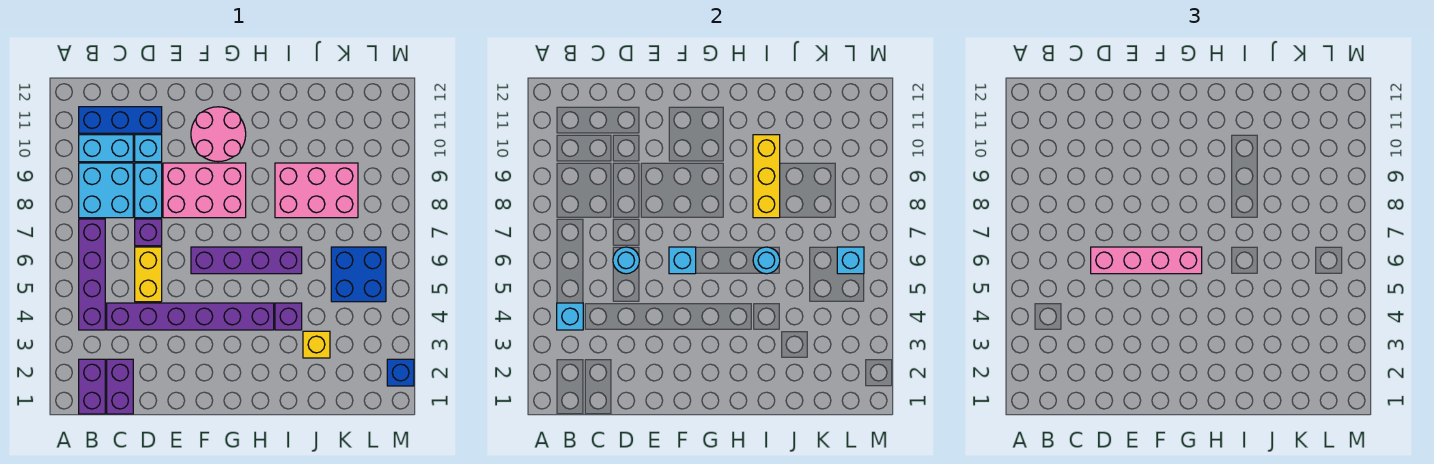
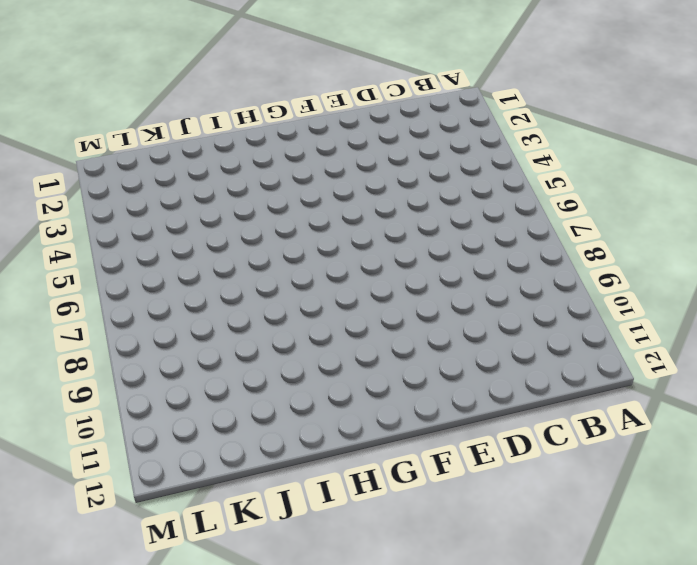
none -> purple brick B1:B2 level 1
none -> purple brick B4:B7 level 1
none -> cyan brick B8:C9 level 1

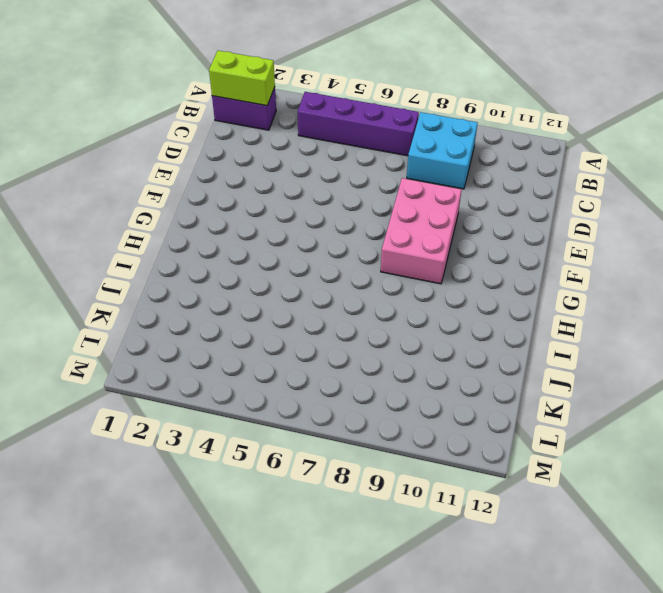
lime brick B1:B2 level 2 -> none
none -> cyan brick B10:C10 level 1
none -> blue brick B11:D11 level 1
none -> purple brick C1:C2 level 1

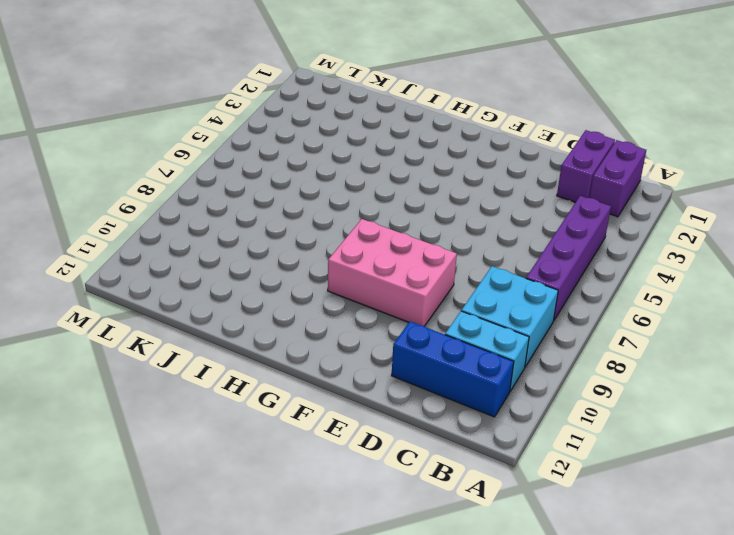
none -> purple brick C4:H4 level 1
none -> yellow brick D5:D6 level 1
none -> purple brick D7 level 1

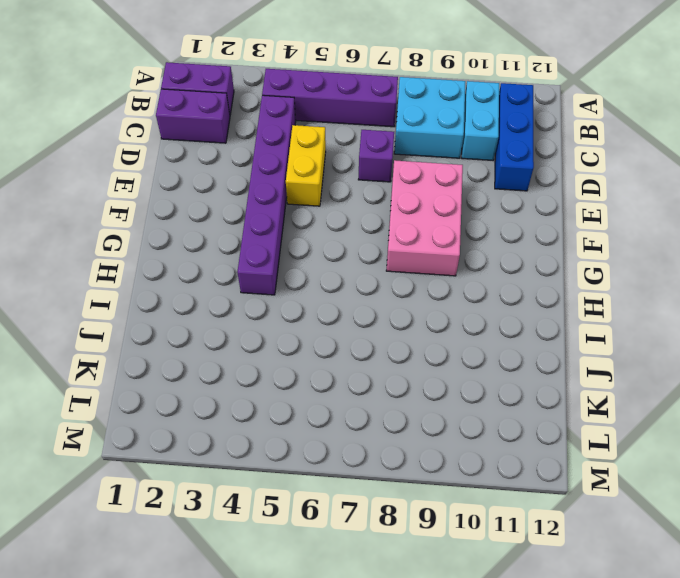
yellow brick D5:E5 level 1 -> yellow brick D5:D6 level 1
none -> cyan brick D8:D9 level 1
none -> cyan brick D10 level 1
none -> purple brick F6:I6 level 1

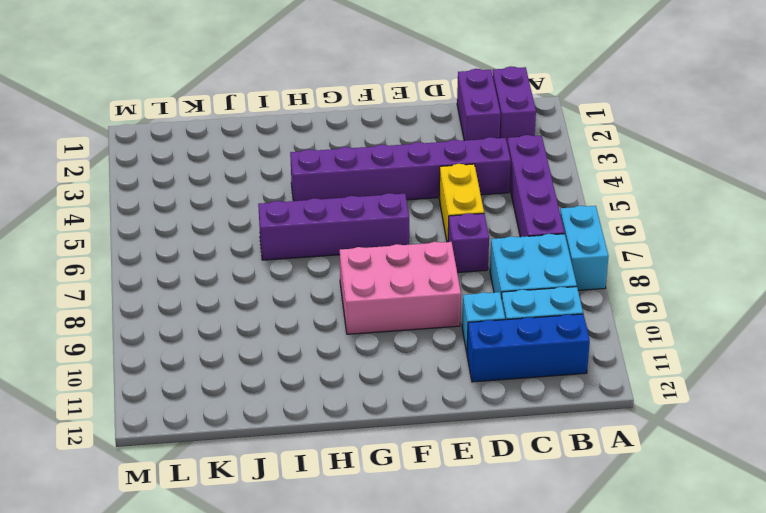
cyan brick A7:A8 level 1 -> cyan brick D8:D9 level 1
none -> pink round brick F10:G11 level 1
none -> purple brick I4 level 1
none -> pink brick I8:K9 level 1

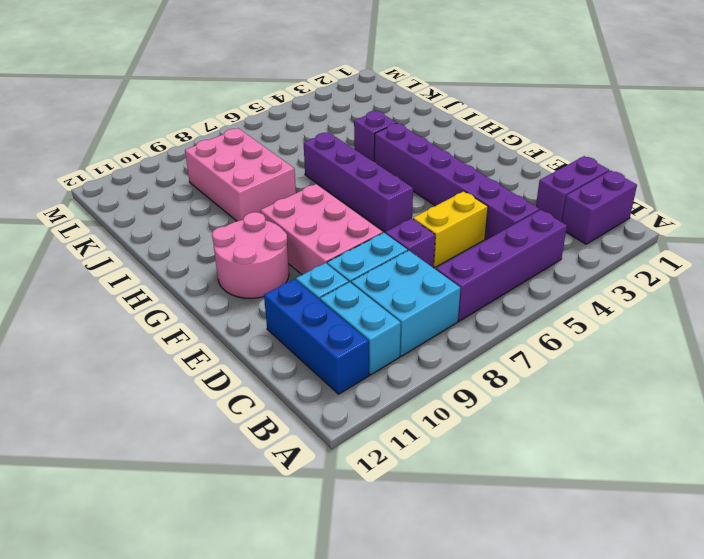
none -> yellow brick J3 level 1
none -> blue brick K5:L6 level 1
none -> blue brick M2 level 1

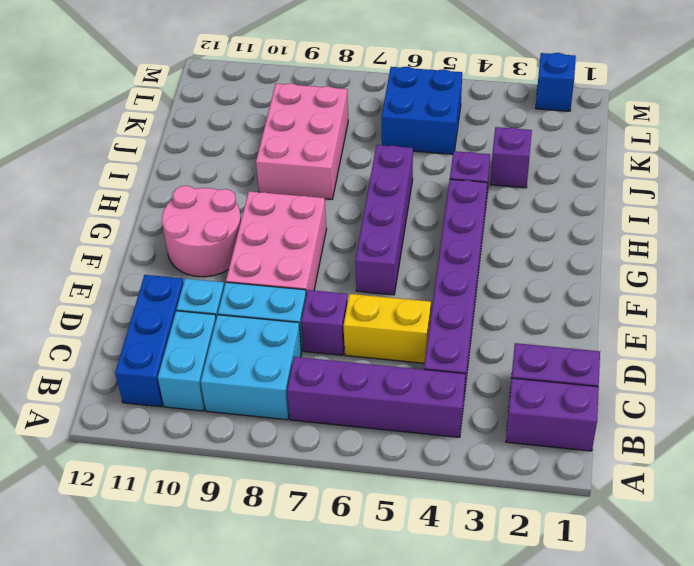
purple brick J3 level 1 -> yellow brick J3 level 1
none -> cyan brick B4 level 2
none -> cyan round brick D6 level 2
none -> cyan brick F6 level 2

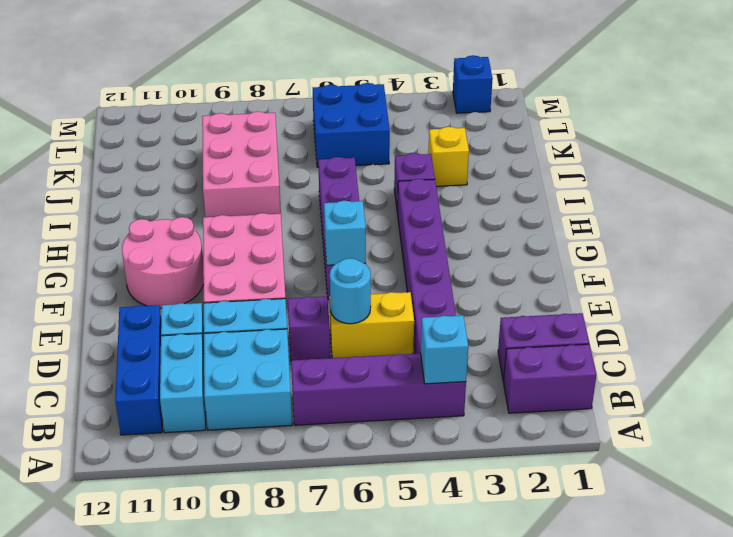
none -> cyan round brick I6 level 2
none -> yellow brick I8:I10 level 2
none -> cyan brick L6 level 2

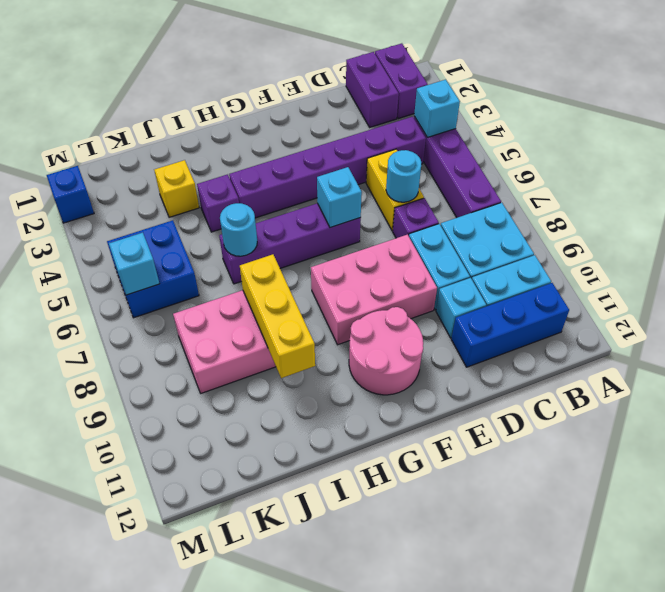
none -> pink brick D6:G6 level 3

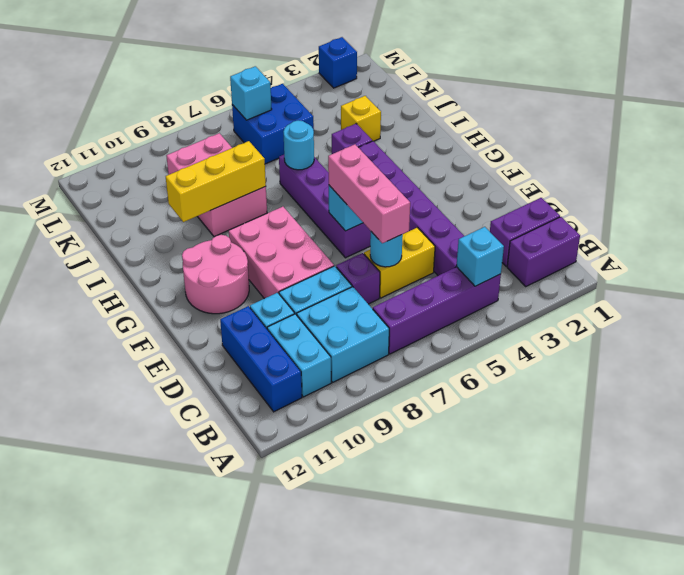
pink brick D6:F6 level 3 -> pink brick D6:G6 level 3

